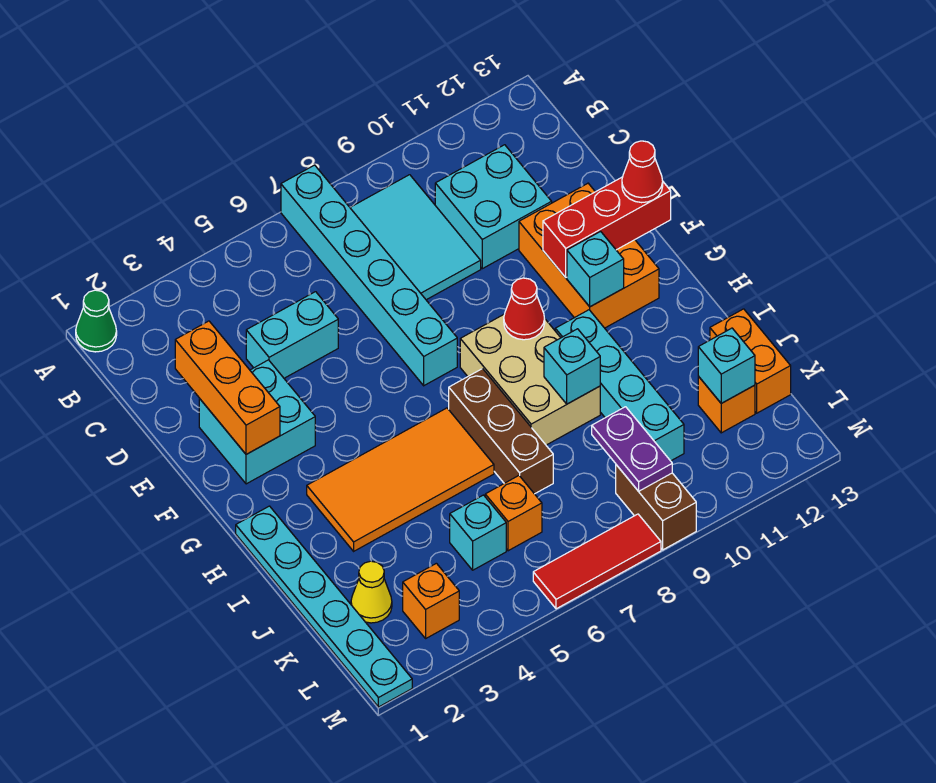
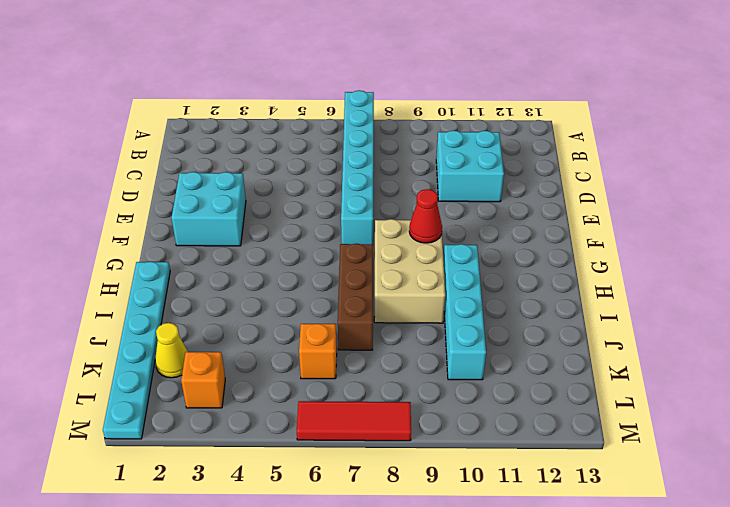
none -> green cone A1 level 1
none -> cyan tile B8:D9 level 1
none -> cyan brick D4:D5 level 1

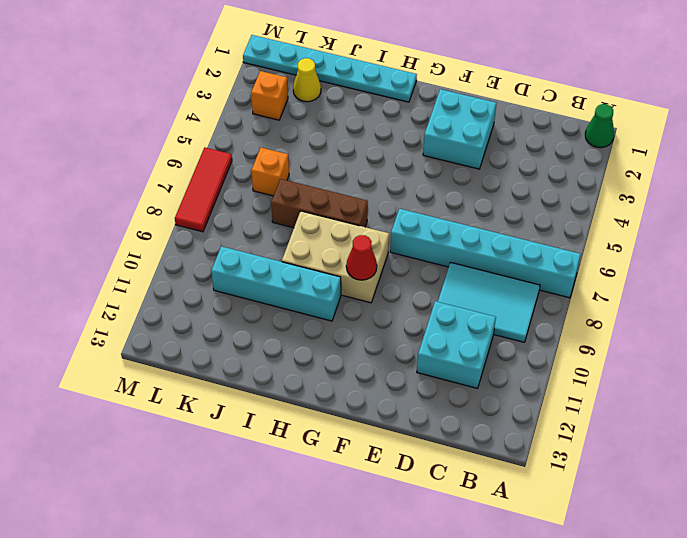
none -> cyan brick D4:D5 level 1
none -> orange brick E11:G12 level 1
none -> orange tile H3:I6 level 1

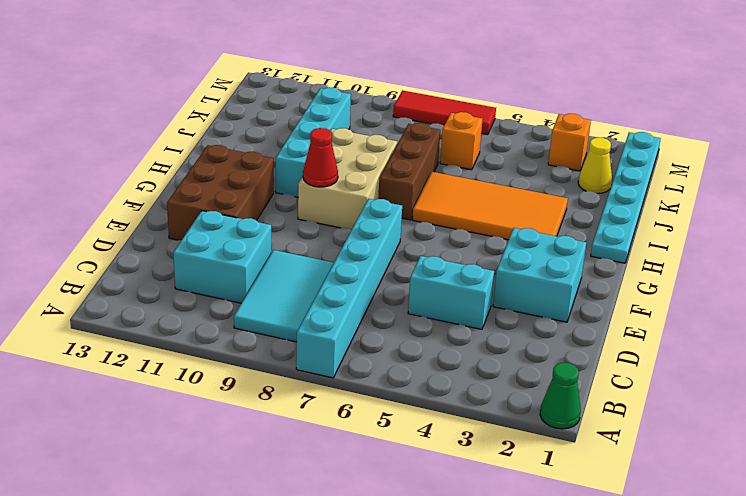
brown brick E11:G12 level 1 -> orange brick E11:G12 level 1
none -> orange brick J13:K13 level 1
none -> cyan brick K5 level 1
none -> orange brick K12 level 1

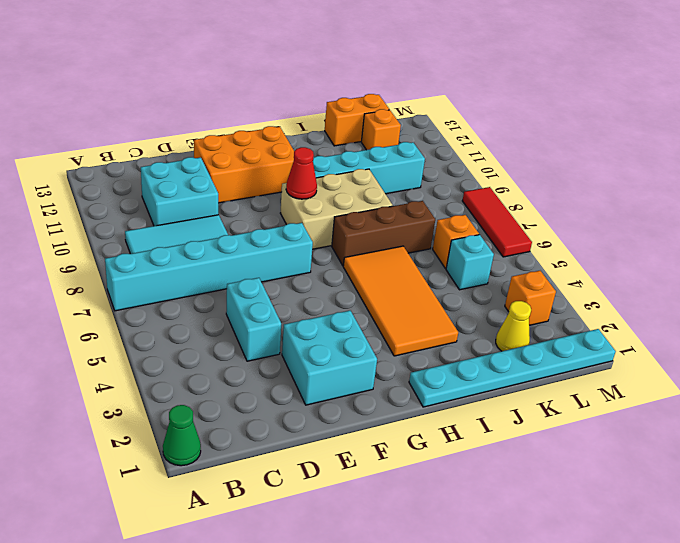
none -> brown brick L9:M9 level 1
none -> orange brick D2:F2 level 2
none -> red brick F11:F13 level 2

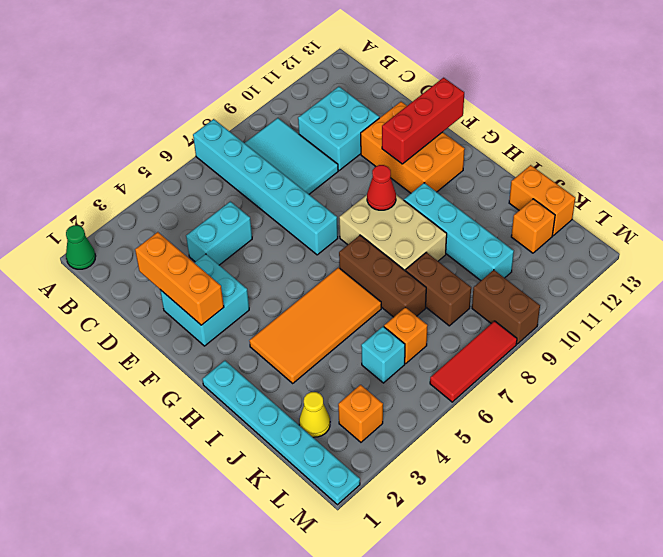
brown brick J8:K8 level 1 -> none
none -> cyan brick G11 level 2
none -> cyan brick I9 level 2
none -> purple plate K9:L9 level 2

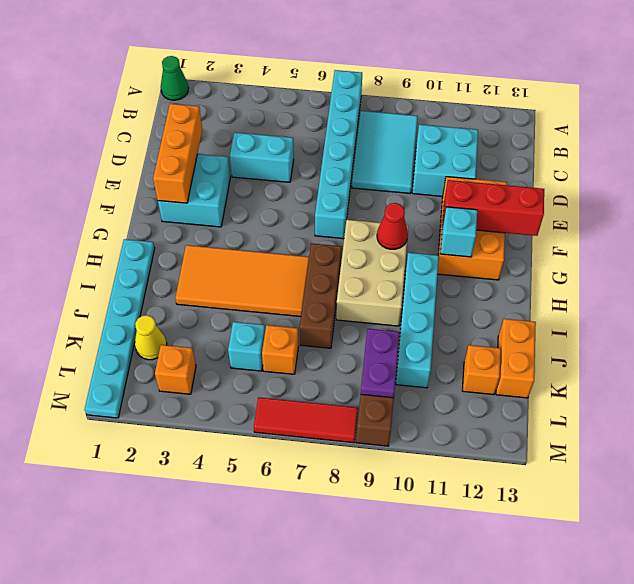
none -> cyan brick I9 level 2
none -> cyan brick K12 level 2
none -> red cone F13 level 3

